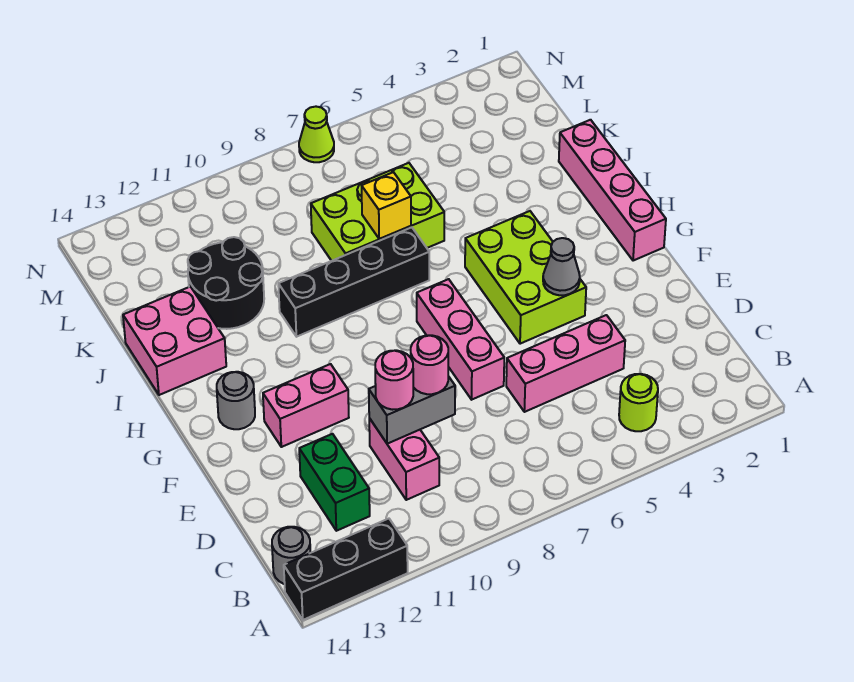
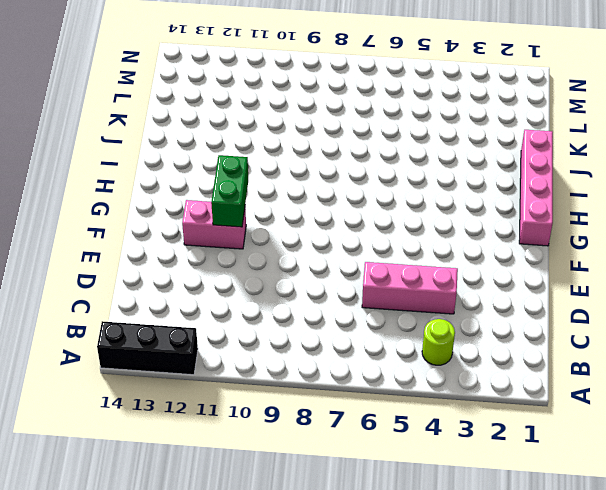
green brick F11:G11 level 2 -> green brick C12:D12 level 1
none -> grey round brick B14 level 1
none -> pink brick C10:D10 level 1
none -> pink brick E7:G7 level 1

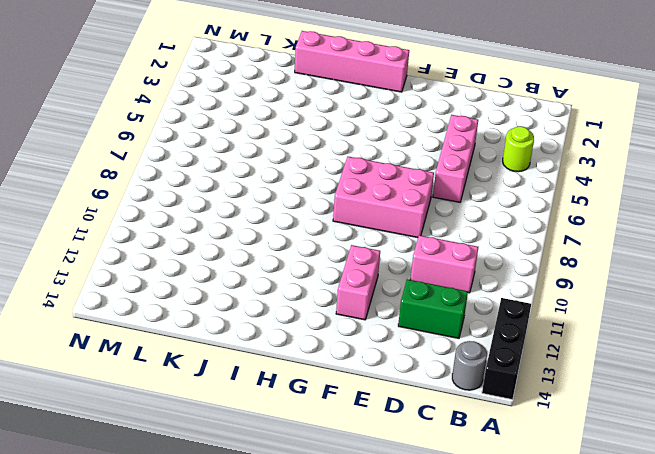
pink brick E7:G8 level 1 -> pink brick E7:G7 level 1
none -> lime brick F4:H5 level 1
none -> grey round brick G13 level 1
none -> black brick I7:I10 level 1

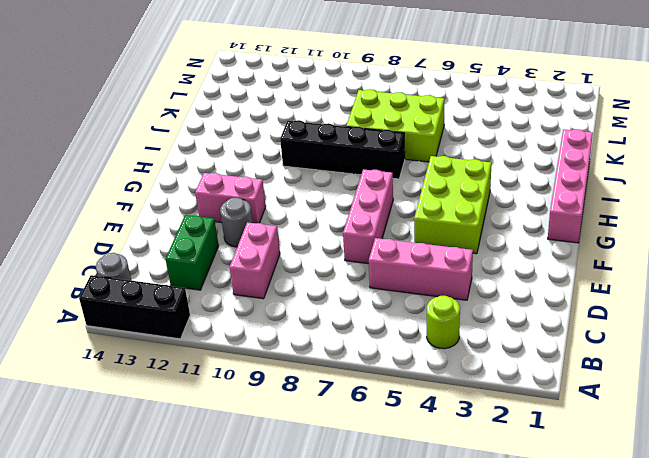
grey round brick E11 level 1 -> grey round brick G13 level 1
none -> pink brick I13:J14 level 1
none -> black round brick J11:K12 level 1
none -> lime cone N7 level 1

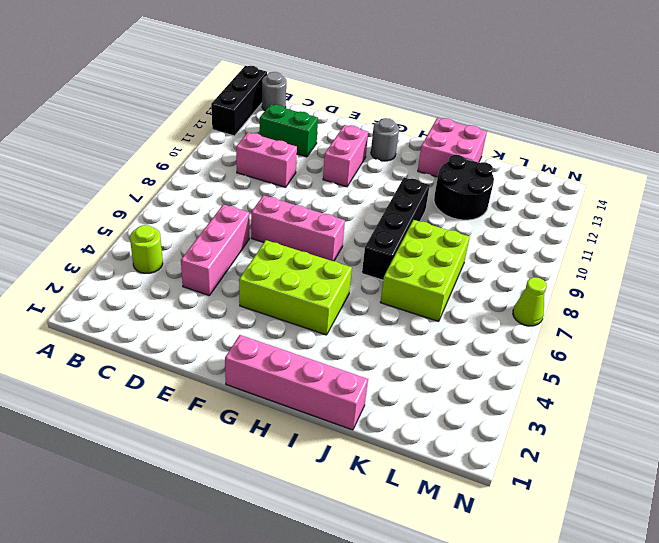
none -> grey brick D9:D10 level 2
none -> grey cone F4 level 2
none -> yellow brick J7 level 2

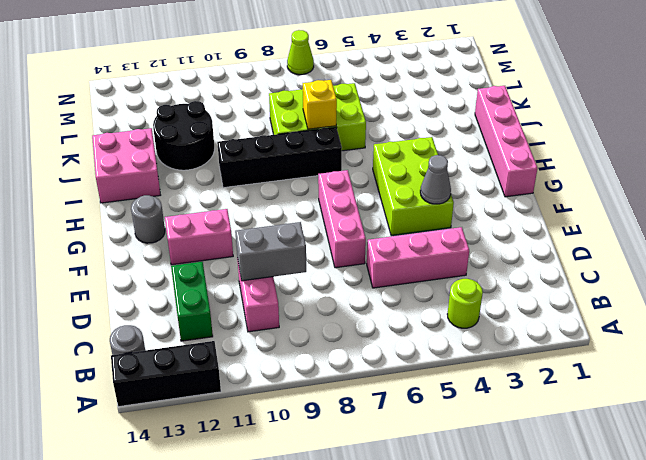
none -> pink round brick D9 level 3
none -> pink round brick D10 level 3

